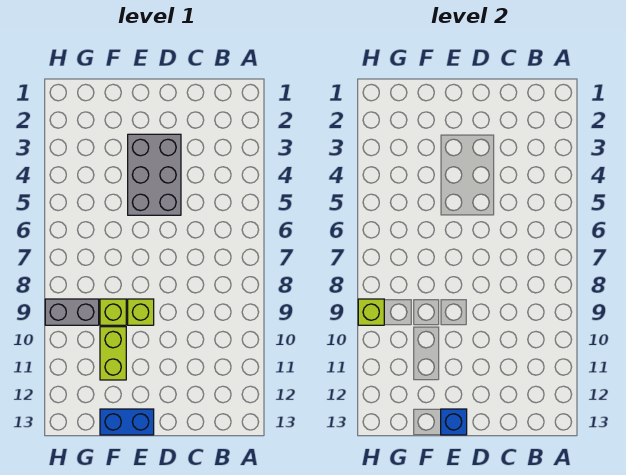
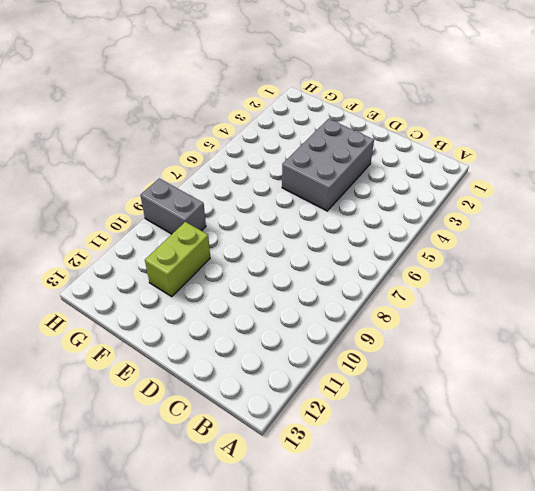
none -> lime brick E9 level 1
none -> blue brick E13:F13 level 1

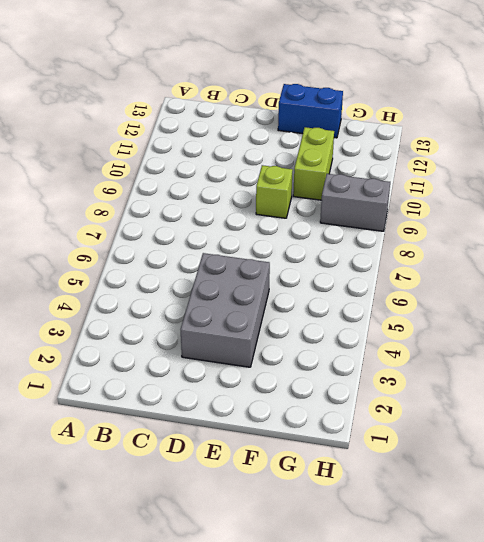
none -> lime brick F9 level 1
none -> blue brick E13 level 2

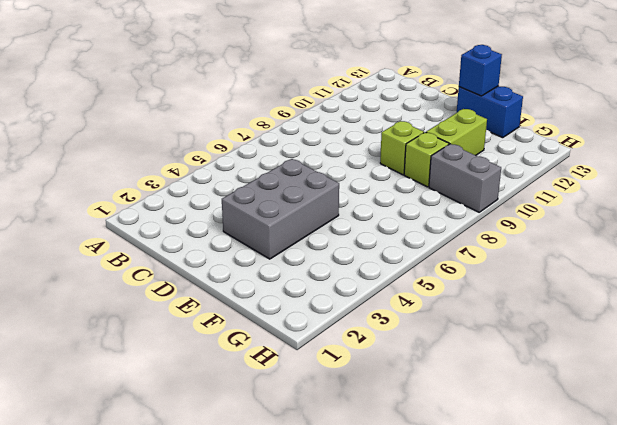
none -> lime brick H9 level 2

